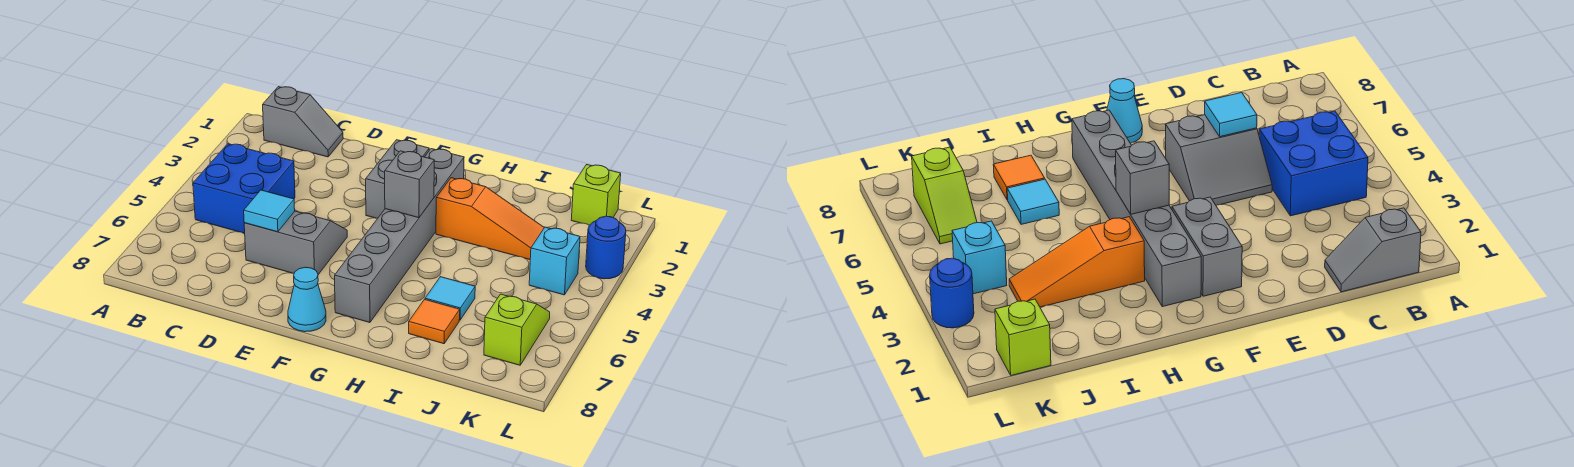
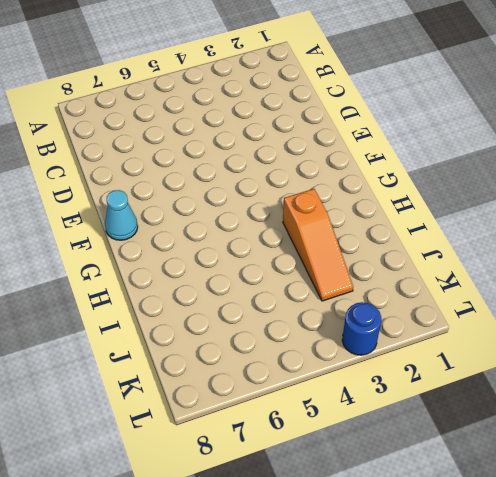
none -> grey slope B1:C1 level 1 top B
none -> blue brick B4:C5 level 1
none -> grey slope D5:E6 level 1 top 6

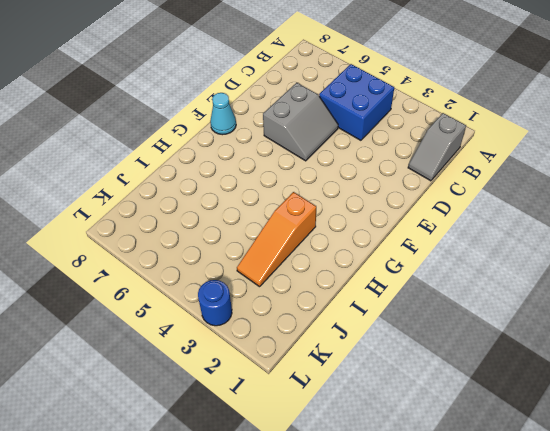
none -> grey brick F2:F3 level 1
none -> grey brick G2:G7 level 1
none -> cyan tile I6 level 1

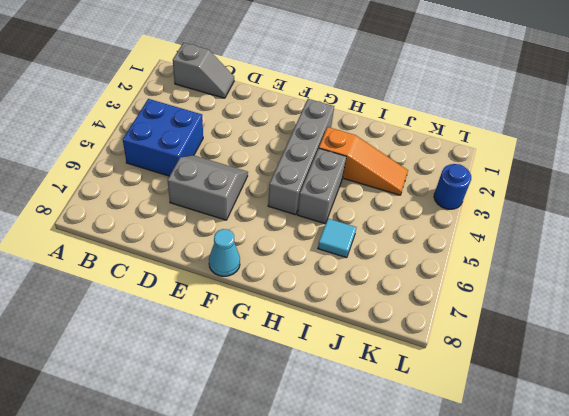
grey brick G2:G5 level 1 -> grey brick G2:G7 level 1
grey brick H4:H5 level 1 -> grey brick F2:F3 level 1
none -> orange tile I7 level 1
none -> lime brick K1 level 1
none -> cyan brick K4 level 1

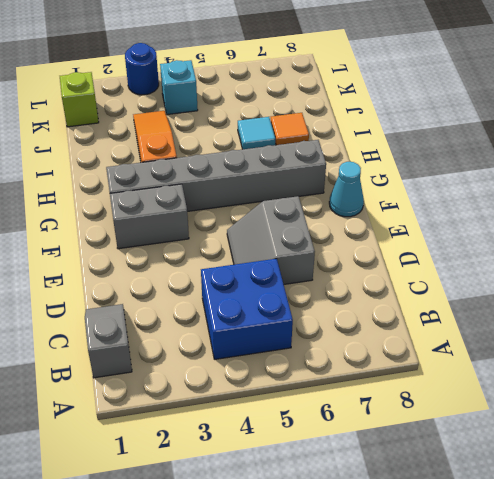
none -> lime slope K6:K7 level 1 top 7
none -> cyan tile D6 level 2
none -> grey brick G4 level 2

